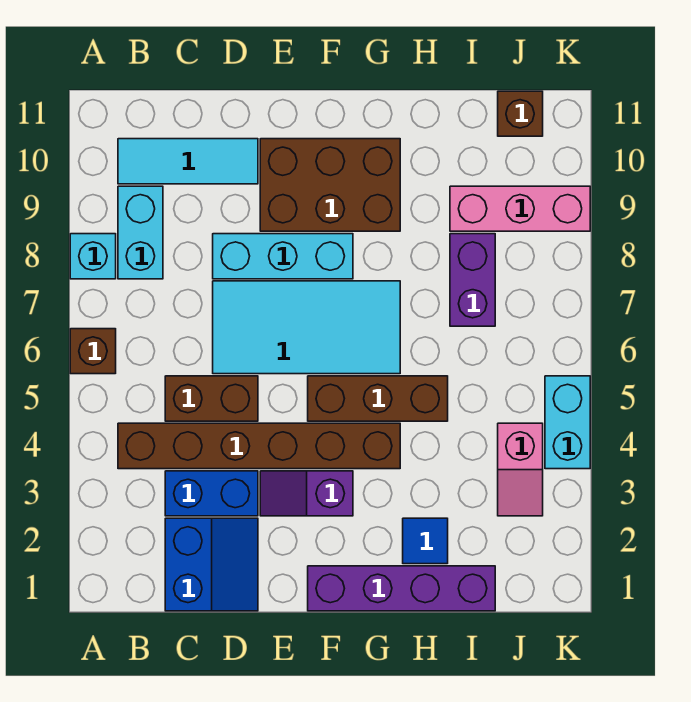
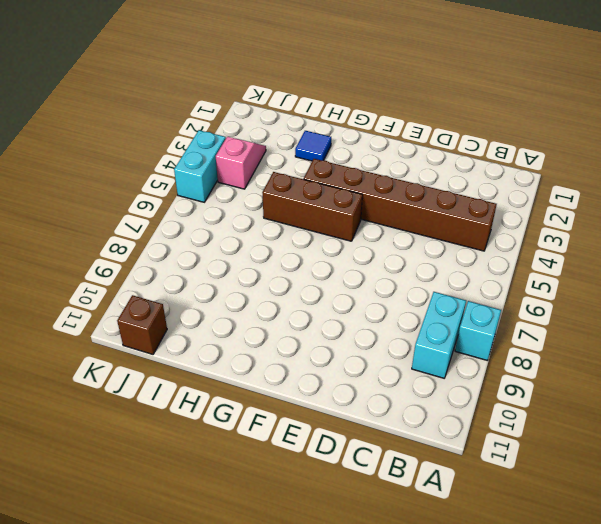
none -> brown brick A6 level 1
none -> cyan tile B10:D10 level 1
none -> blue slope C1:D2 level 1 top C

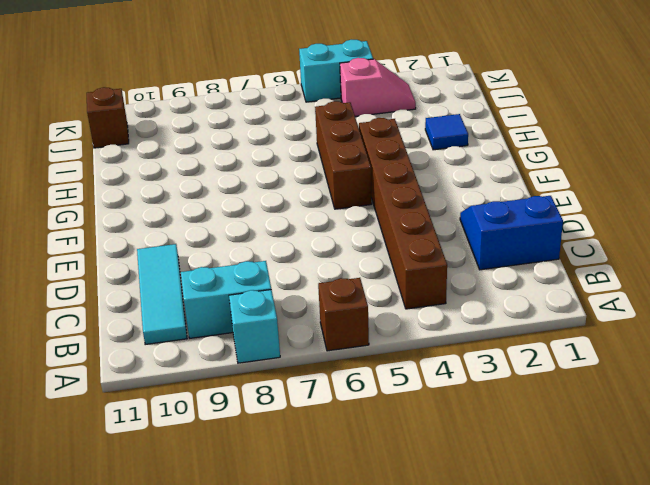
none -> blue brick C3:D3 level 1
none -> brown brick C5:D5 level 1
none -> cyan tile D6:G7 level 1

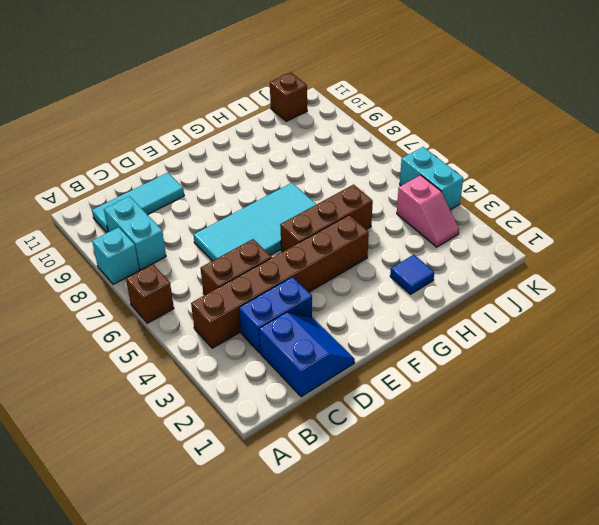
none -> cyan brick D8:F8 level 1
none -> purple slope E3:F3 level 1 top F
none -> brown brick E9:G10 level 1

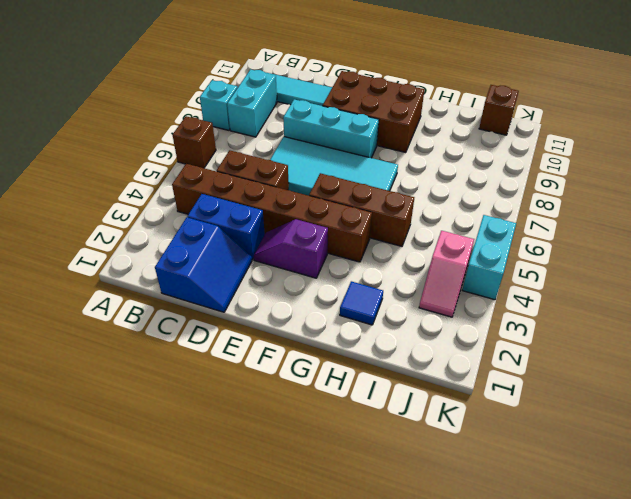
none -> purple brick F1:I1 level 1
none -> purple brick I7:I8 level 1
none -> pink brick I9:K9 level 1

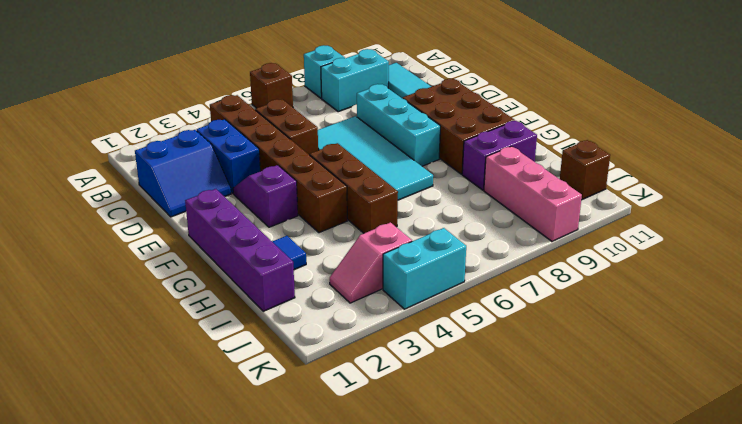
purple brick H9:H10 level 1 -> purple brick I7:I8 level 1

